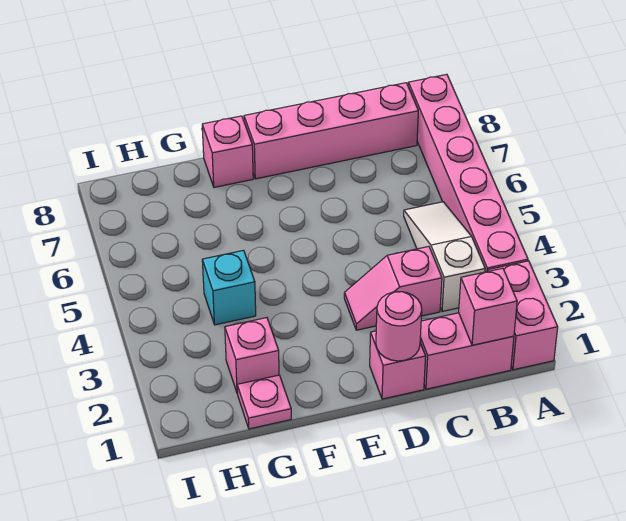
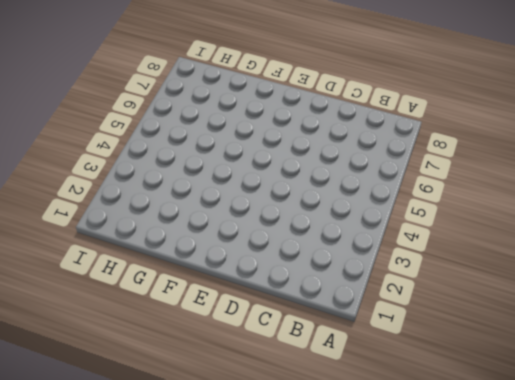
none -> pink brick A1:A2 level 1
none -> pink brick A3:A8 level 1
none -> pink brick B1:C1 level 1

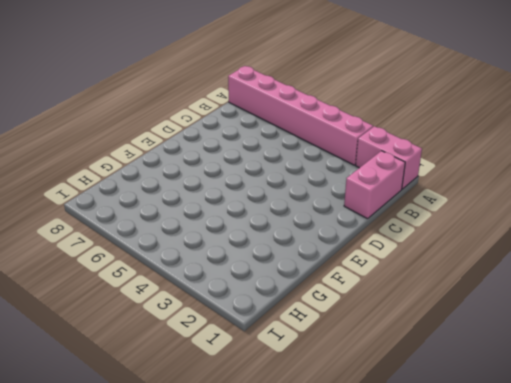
none -> white slope B3:B5 level 1 top 3
none -> pink brick B8:E8 level 1
none -> pink slope C3:D3 level 1 top C

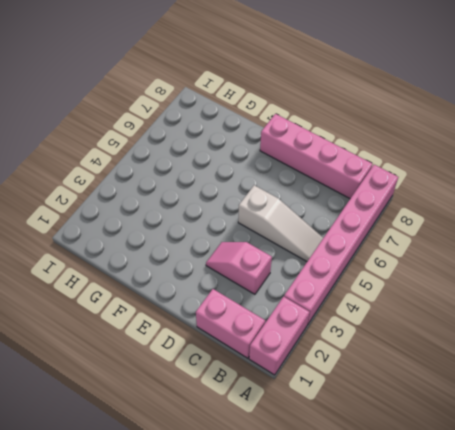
white slope B5:D5 level 1 top D -> white slope B3:B5 level 1 top 3
none -> pink brick D1 level 1
none -> pink brick F8 level 1
none -> pink plate G1 level 1

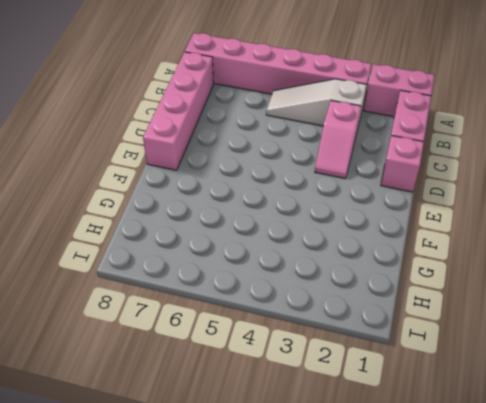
none -> pink brick F8 level 1
none -> pink plate G1 level 1
none -> pink brick G2 level 1

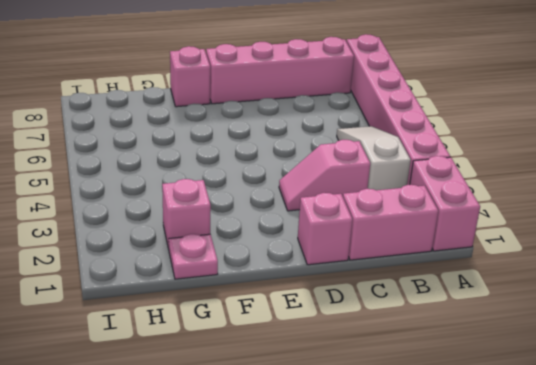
none -> cyan brick G4 level 1
none -> pink brick B1 level 2
none -> pink round brick D1 level 2

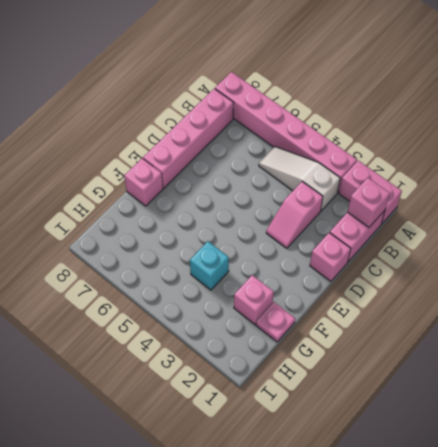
none -> pink round brick D1 level 2

